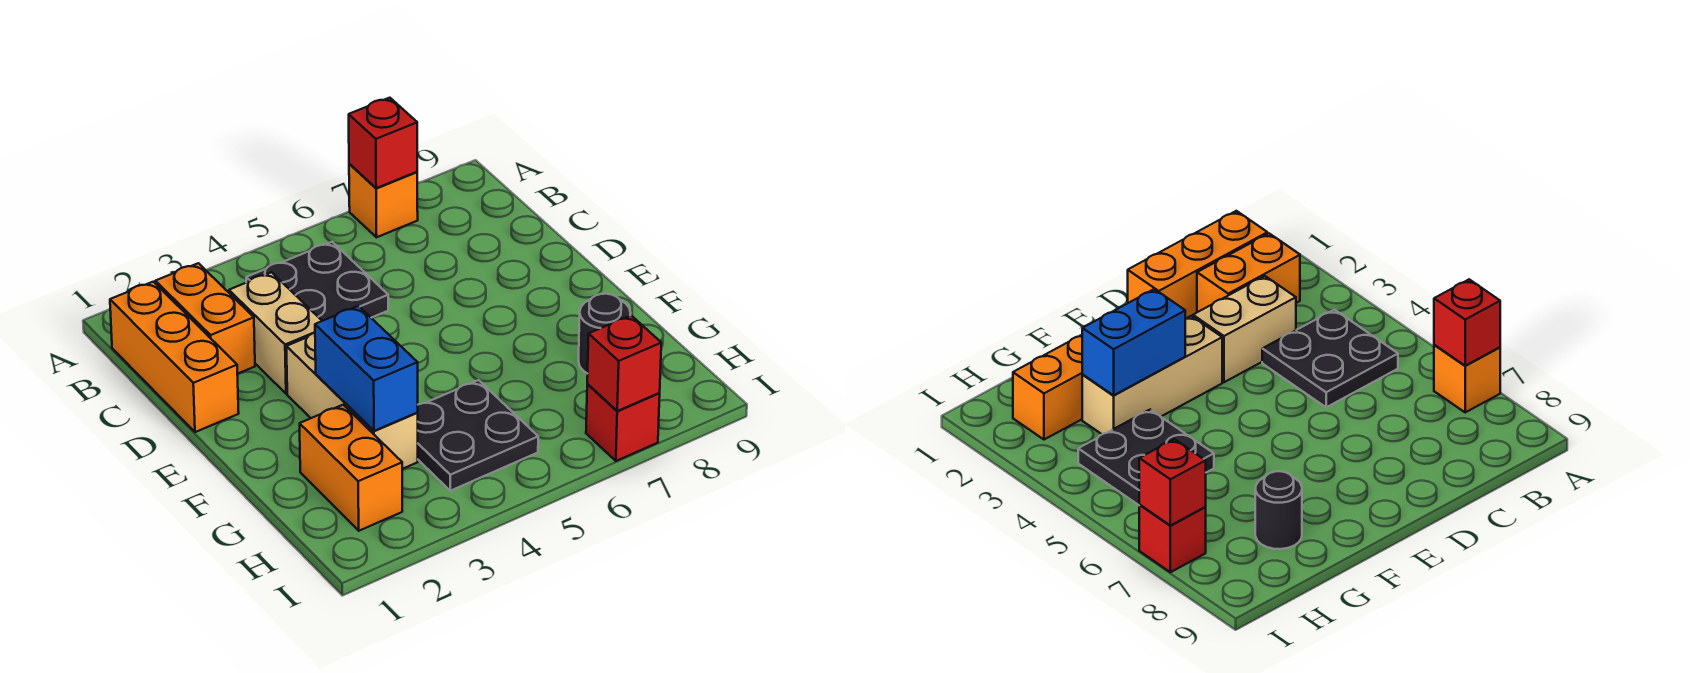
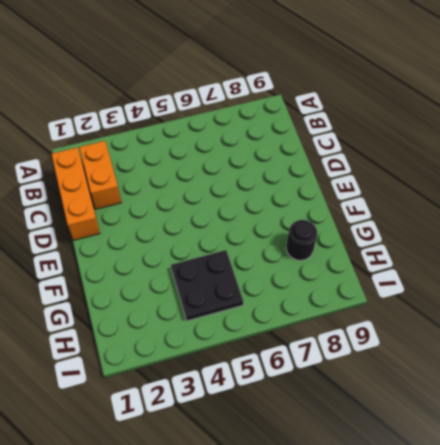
none -> orange brick A7 level 1
none -> black plate B4:C5 level 1
none -> tan brick C3:D3 level 1

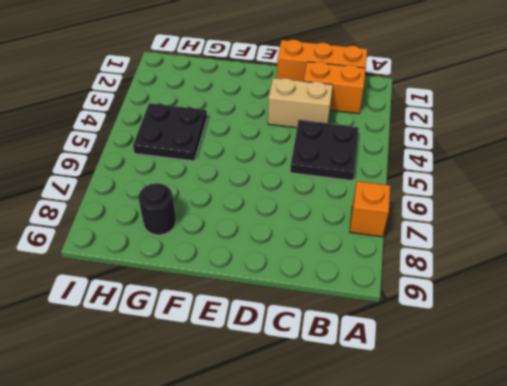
none -> tan brick E3:G3 level 1
none -> orange brick G2:H2 level 1
none -> red brick I7 level 1

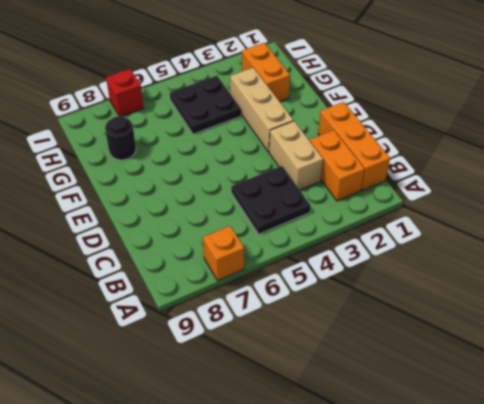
none -> red brick A7 level 2
none -> blue brick F3:G3 level 2
none -> red brick I7 level 2

